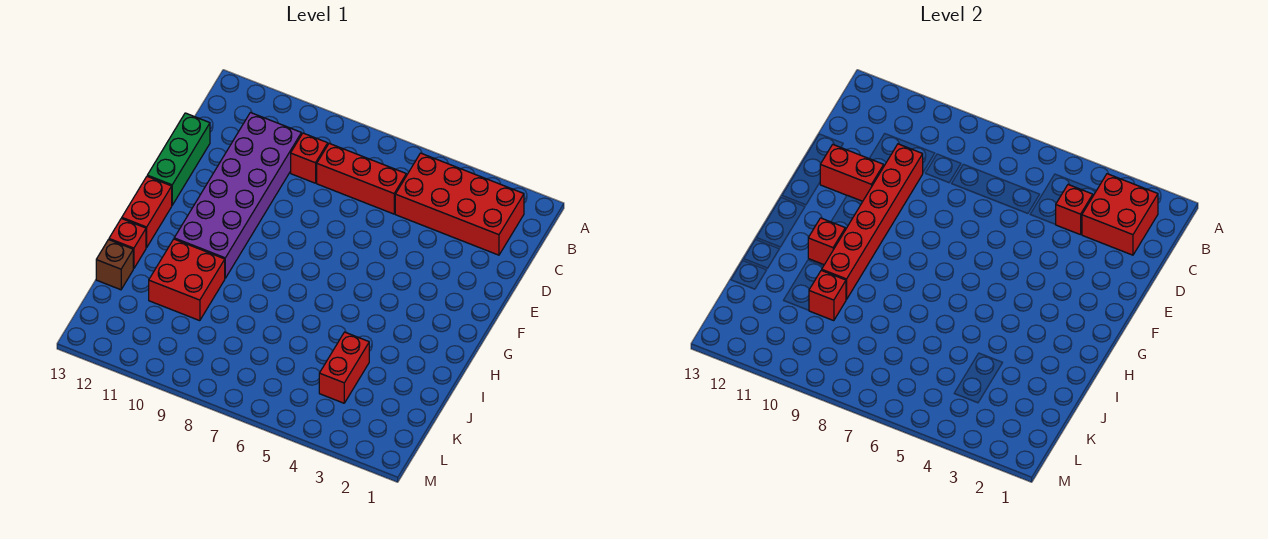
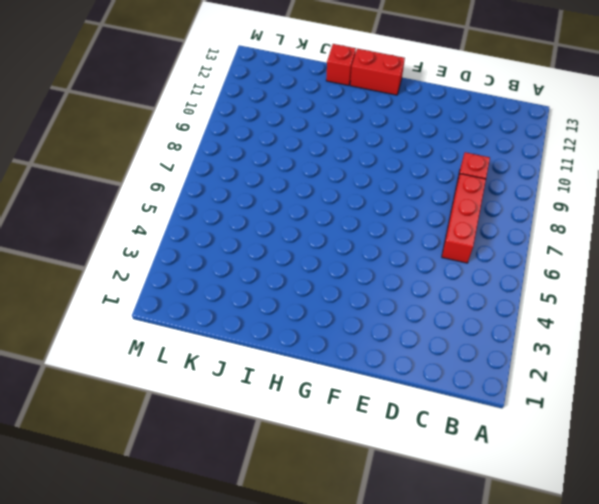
none -> red brick B2:C5 level 1
none -> purple brick C10:H11 level 1
none -> green brick D13:F13 level 1

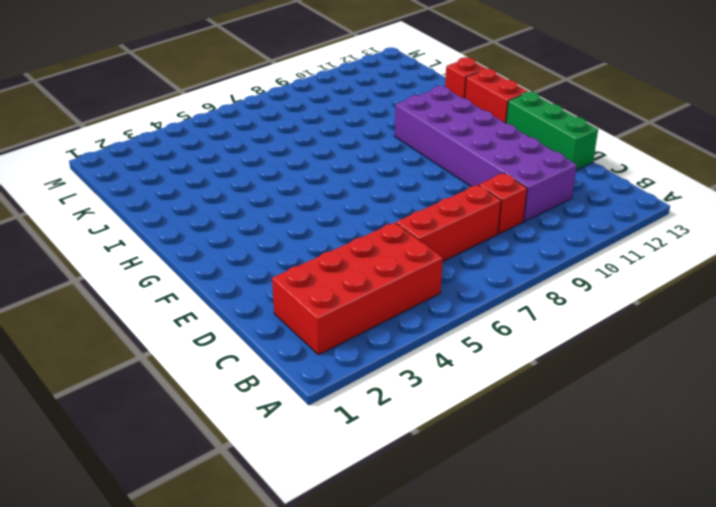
none -> red brick I10:J11 level 1
none -> red brick J4:K4 level 1
none -> brown brick J13 level 1

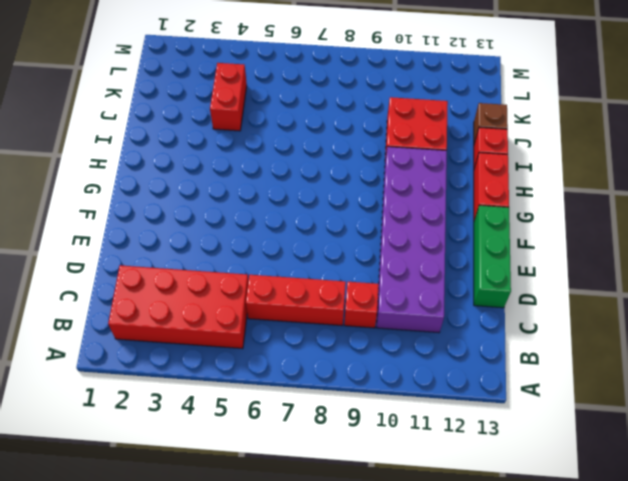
none -> red brick B2:C3 level 2
none -> red brick C4 level 2
none -> red brick D10:I10 level 2

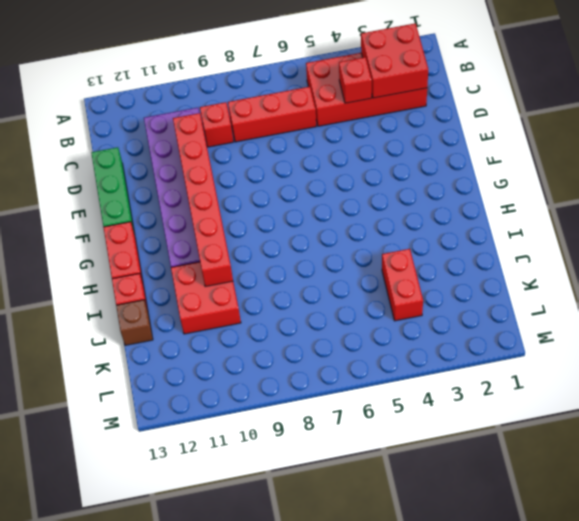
none -> red brick E11:E12 level 2
none -> red brick H11 level 2
none -> red brick J10 level 2

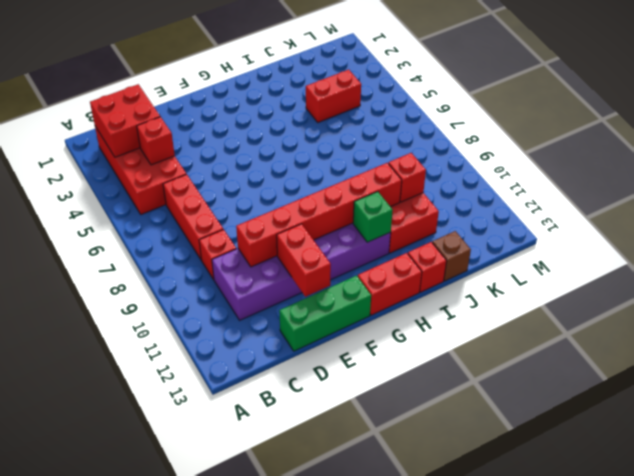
green brick H11 level 2 -> red brick H11 level 2

